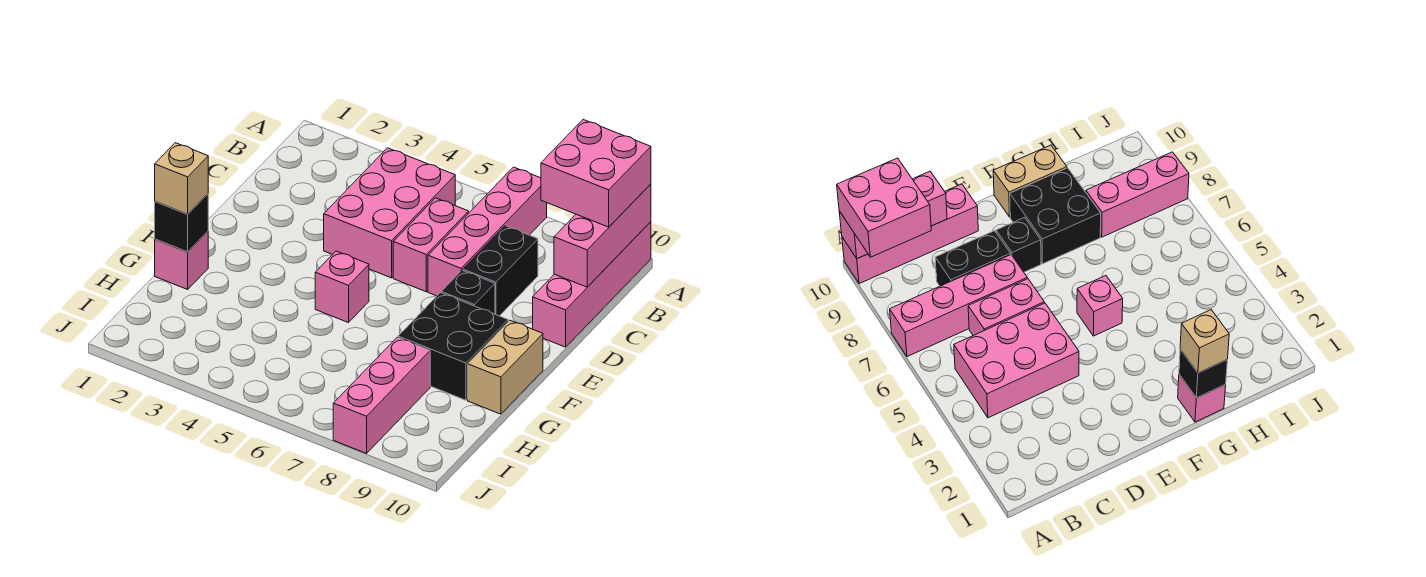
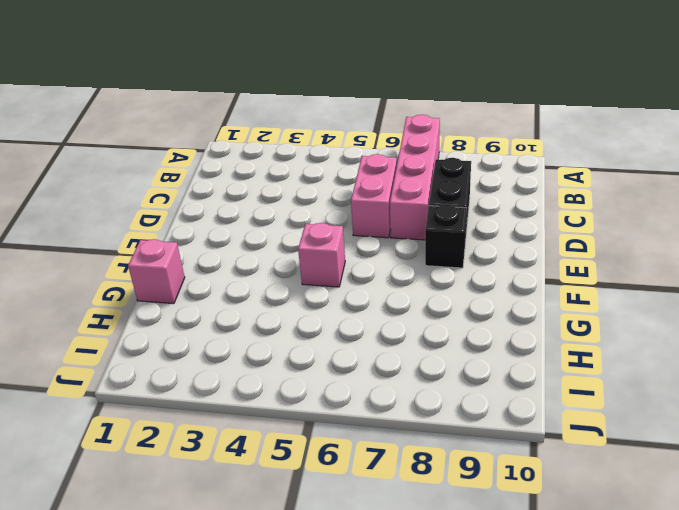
none -> pink brick A10:D10 level 1
none -> pink brick B4:D5 level 1
none -> black brick F8:G9 level 1

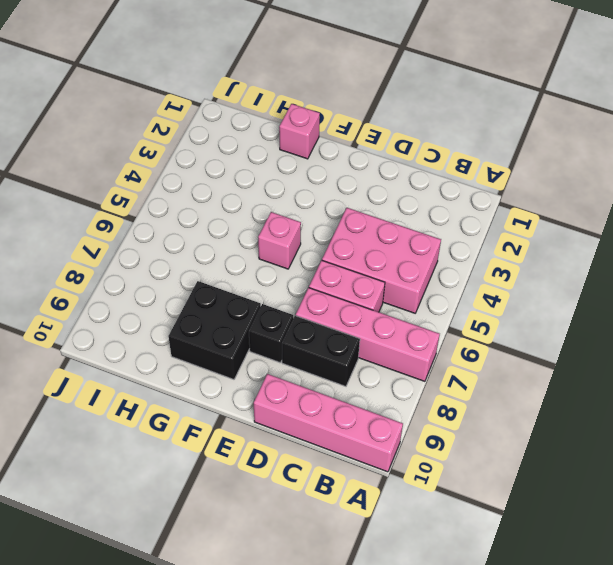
none -> tan brick F10:G10 level 1
none -> pink brick H8:J8 level 1
none -> pink brick A10:C10 level 2

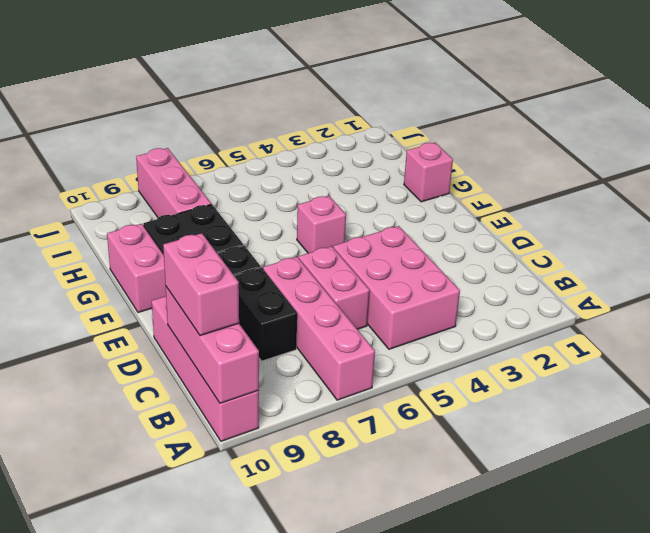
pink brick B10:C10 level 3 -> pink brick A9:B10 level 3
pink brick F10:G10 level 1 -> tan brick F10:G10 level 1
none -> black brick G1 level 2
none -> tan brick G1 level 3

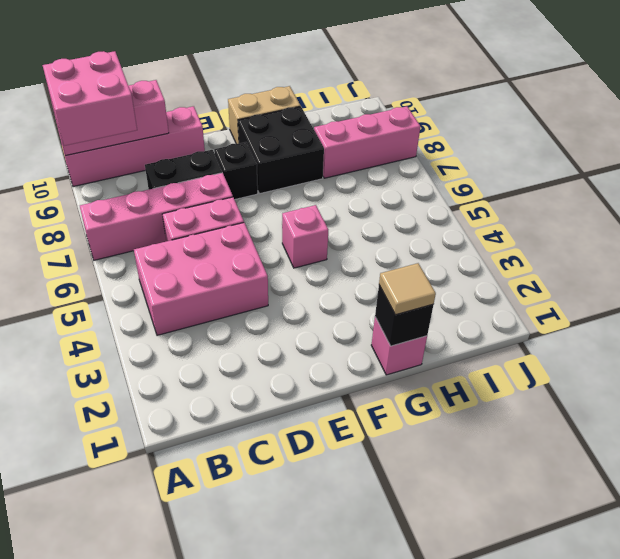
tan tile G1 level 3 -> tan brick G1 level 3

